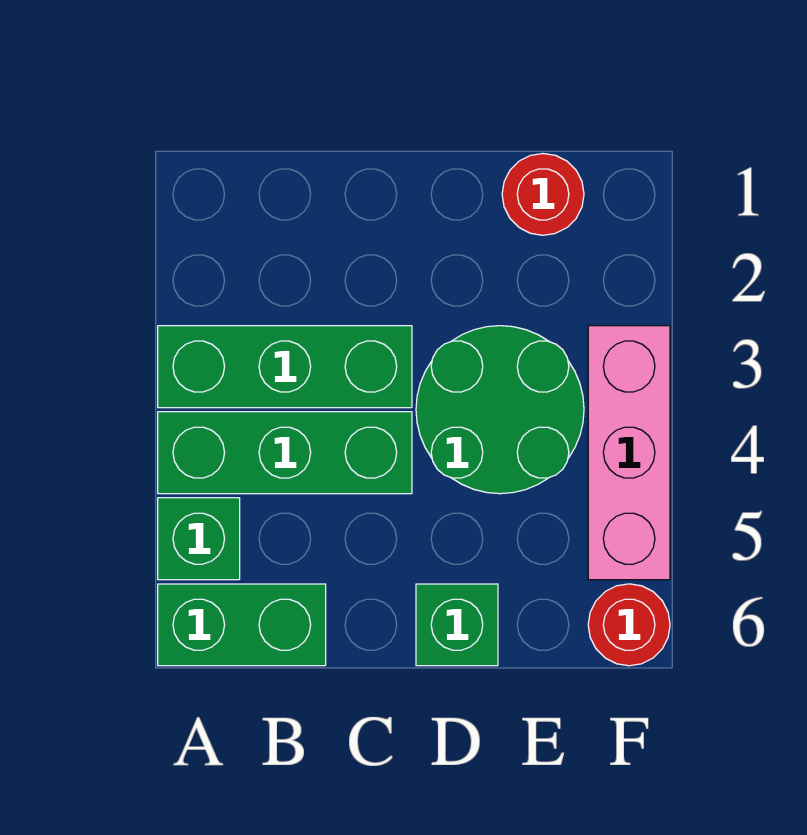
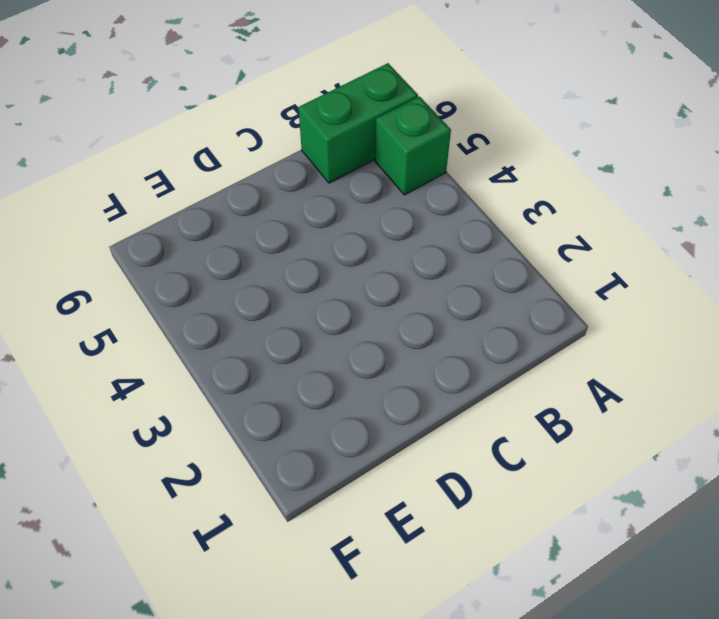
none -> green brick A3:C3 level 1
none -> green brick A4:C4 level 1

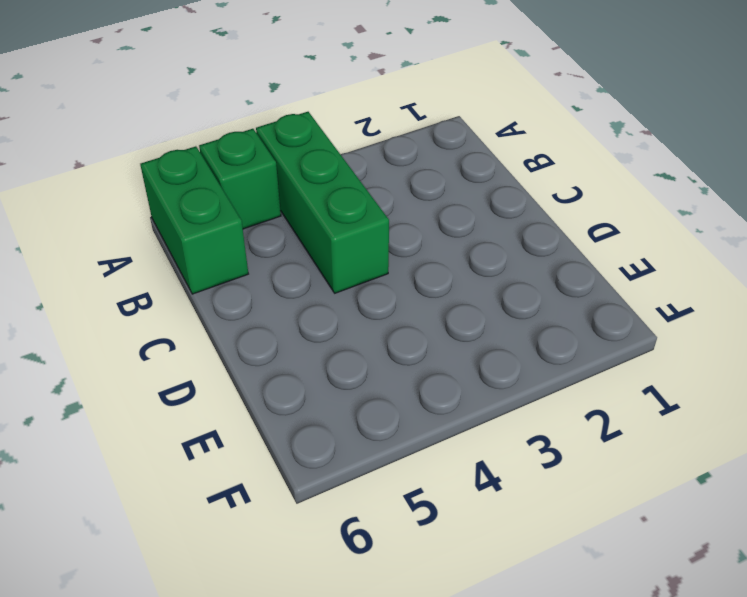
none -> green brick A3:C3 level 1
none -> green round brick D3:E4 level 1

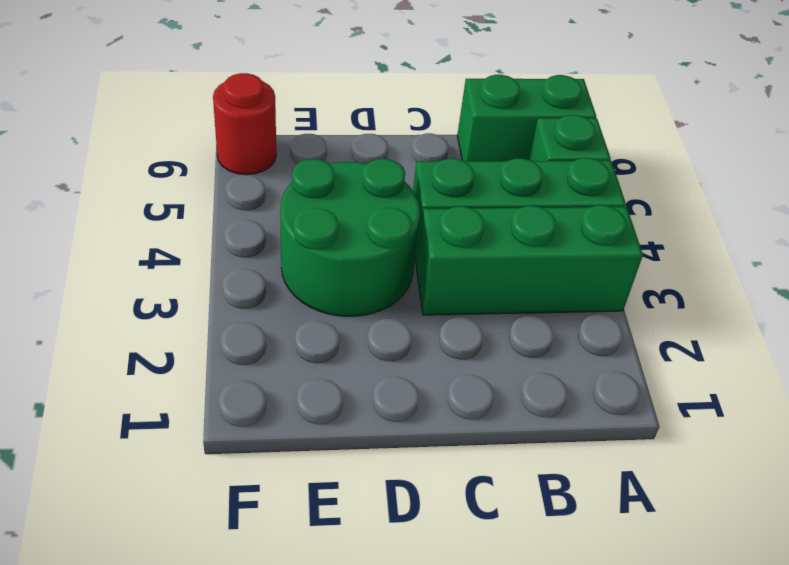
none -> green brick D6 level 1
none -> red round brick E1 level 1

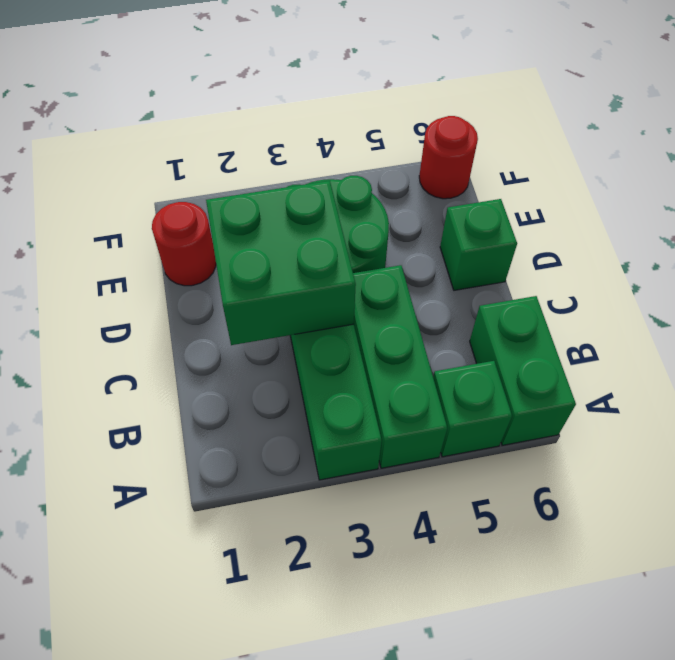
green brick C2:D3 level 2 -> none
none -> pink brick F3:F5 level 1

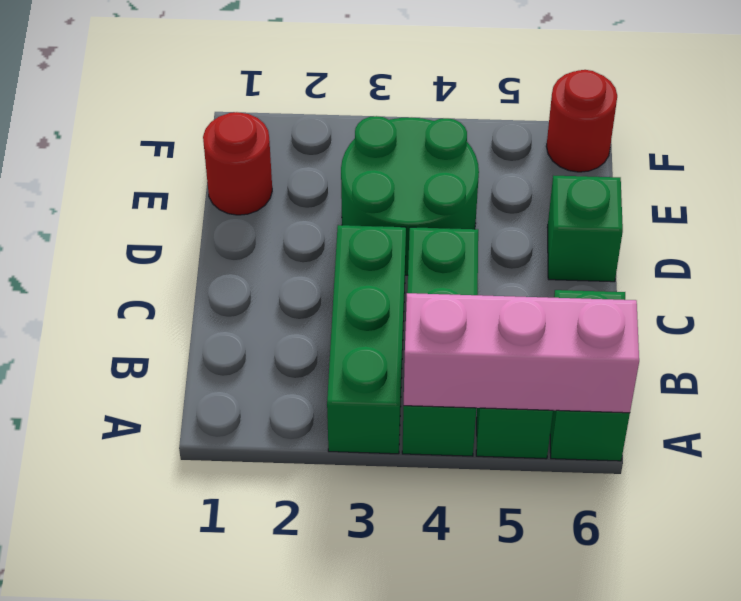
pink brick A4:A6 level 2 -> pink brick F3:F5 level 1

